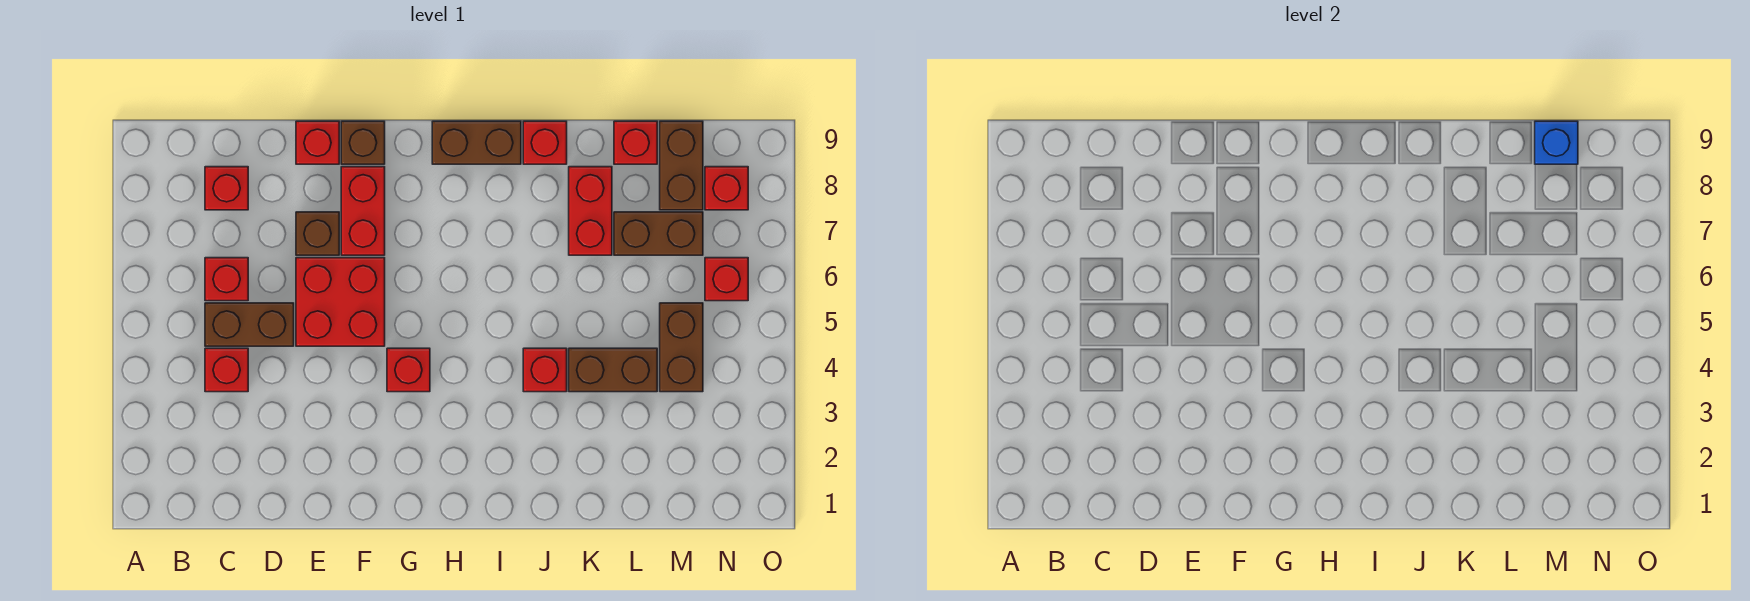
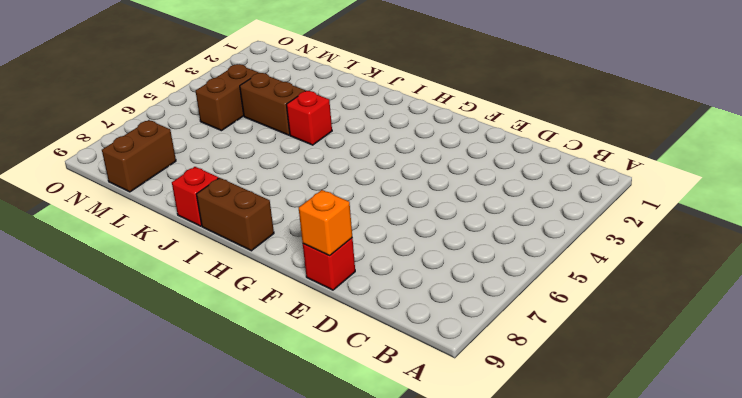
orange brick E9 level 2 -> none
none -> red brick C4 level 1
none -> brown brick C5:D5 level 1
none -> red brick C6 level 1

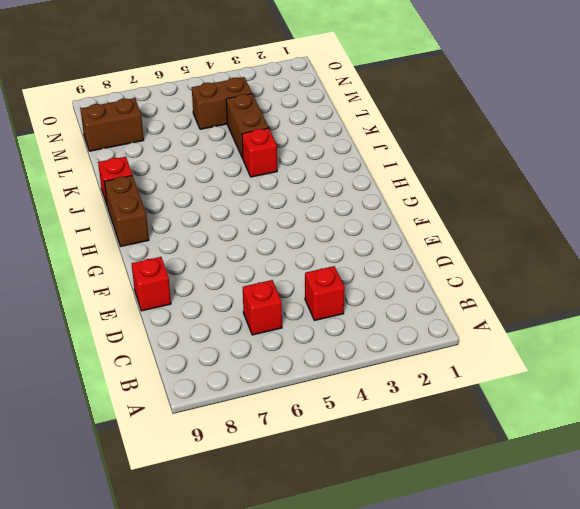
none -> brown brick C5:D5 level 1
none -> red brick C8 level 1
none -> red brick E5:F6 level 1

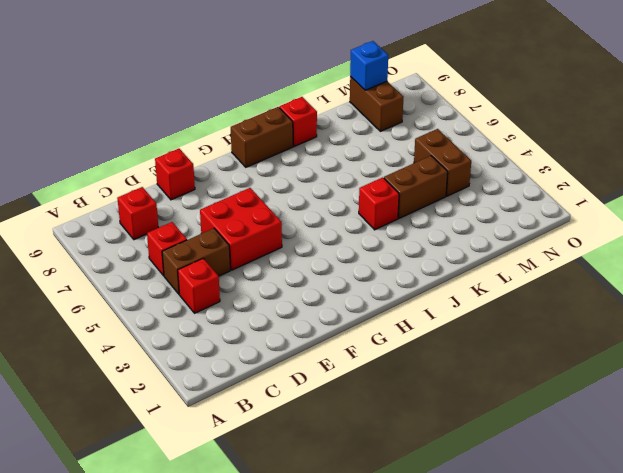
none -> brown brick E7 level 1
none -> red brick F7:F8 level 1
none -> brown brick F9 level 1

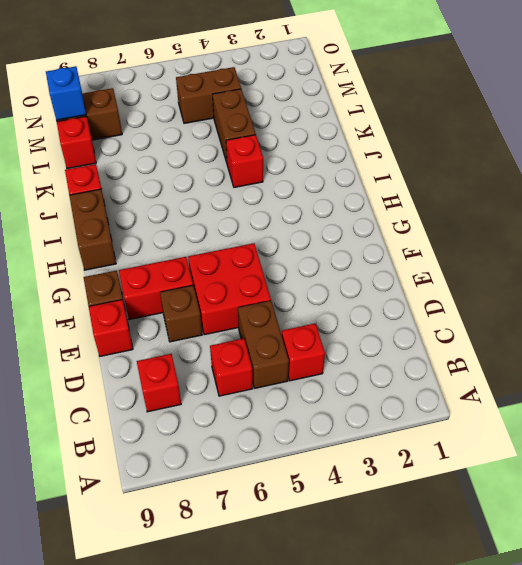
none -> red brick G4 level 1
none -> red brick K7:K8 level 1
none -> brown brick L7:M7 level 1

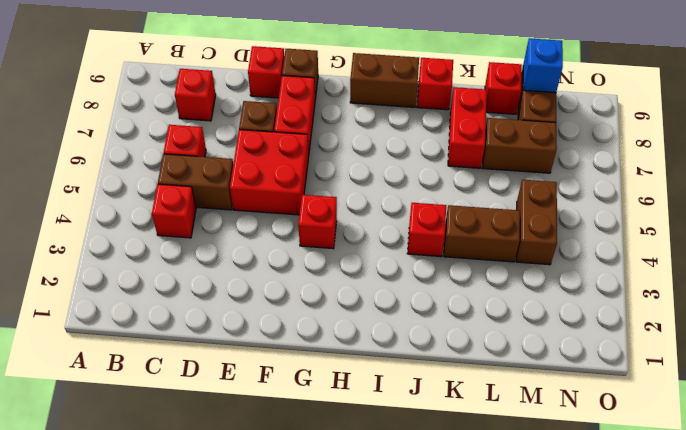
none -> red brick N6 level 1
none -> red brick N8 level 1

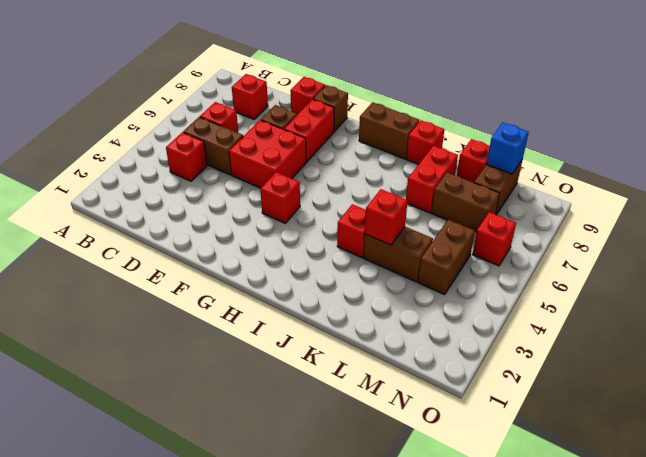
red brick K4 level 2 -> red brick N8 level 1

